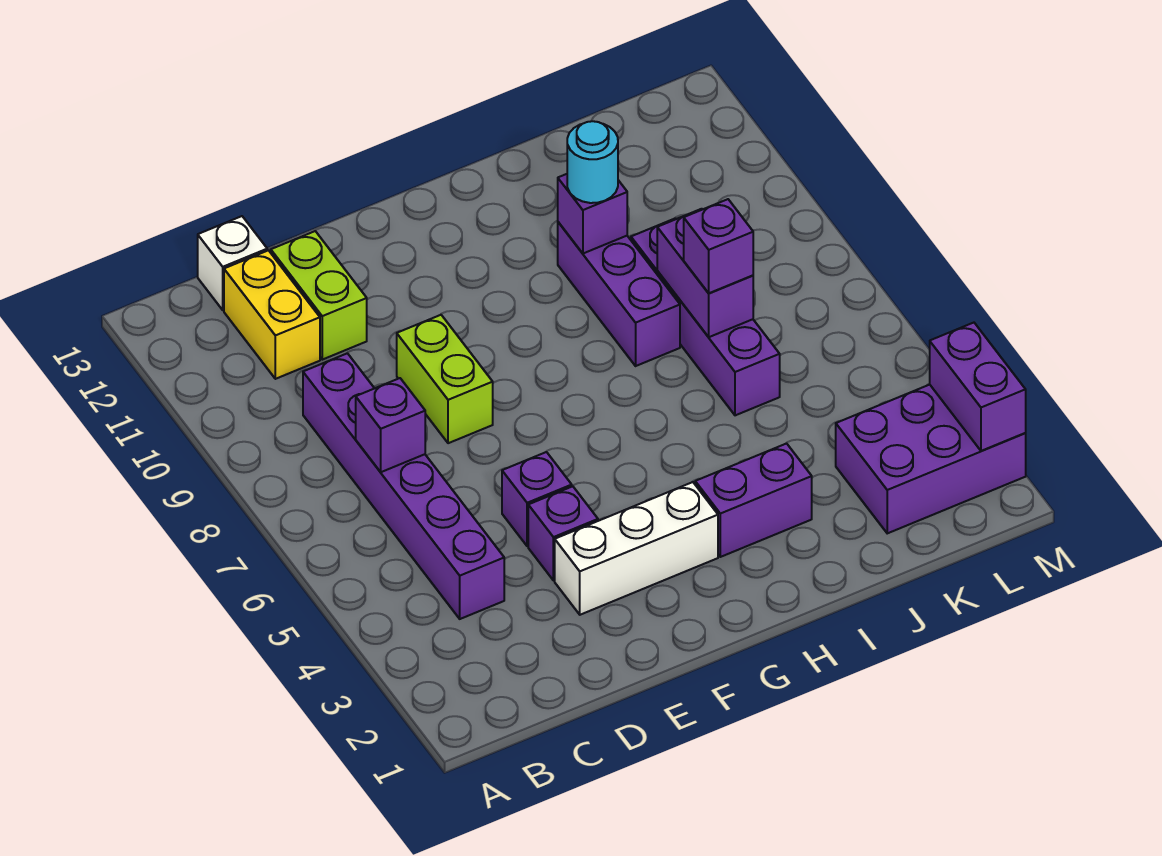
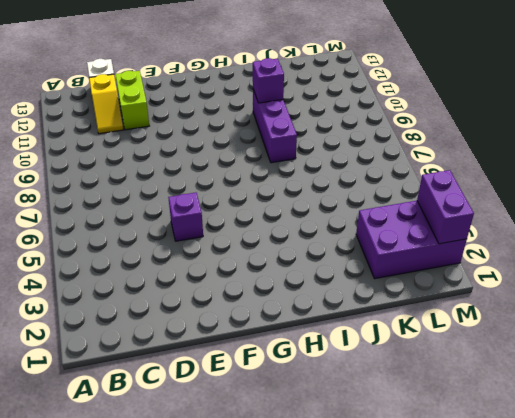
yellow slope C11:C12 level 1 top 12 -> yellow brick C11:C12 level 1
none -> purple brick C4:C9 level 1
none -> white brick E3:G3 level 1
none -> purple brick E4 level 1

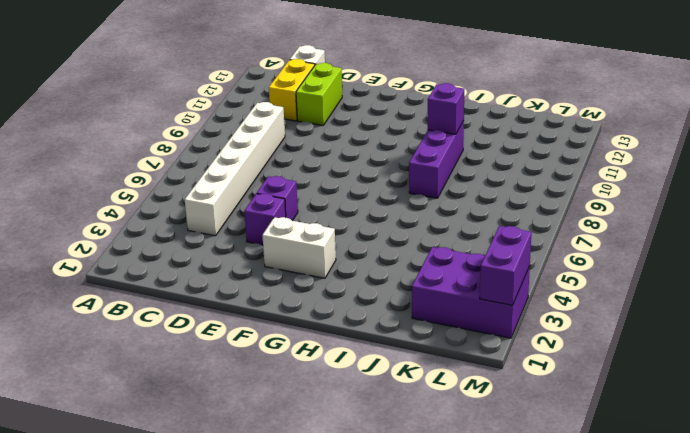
white brick C4:C9 level 1 -> purple brick C4:C9 level 1
white brick F3:G3 level 1 -> white brick E3:G3 level 1
none -> lime brick E8:E9 level 1
none -> purple brick H3:I3 level 1
none -> purple brick J6:J9 level 1

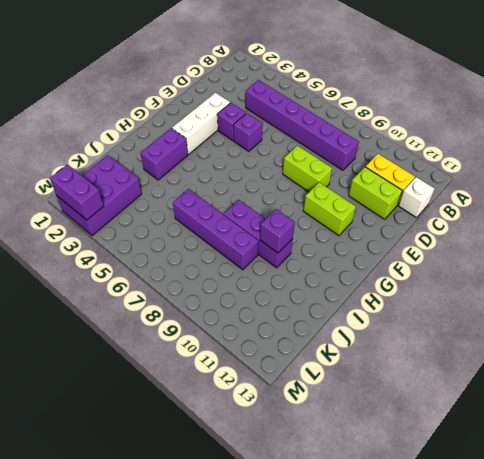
lime brick F10:F11 level 1 -> none
none -> purple brick C7 level 2
none -> purple brick J7:J8 level 2
none -> cyan round brick I10 level 3

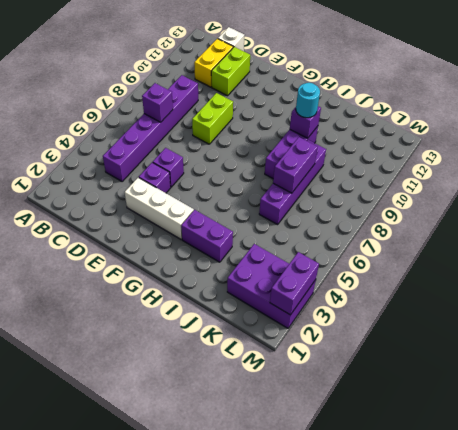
none -> purple brick J7 level 3

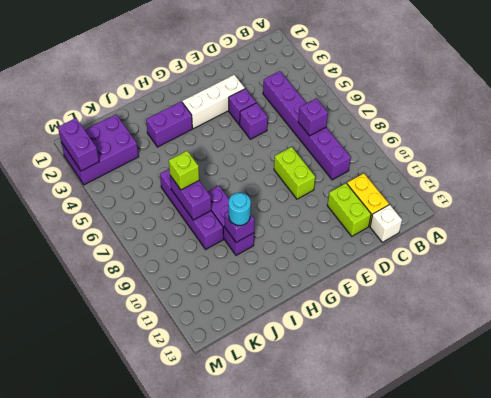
lime brick J7 level 3 -> purple brick J7 level 3

